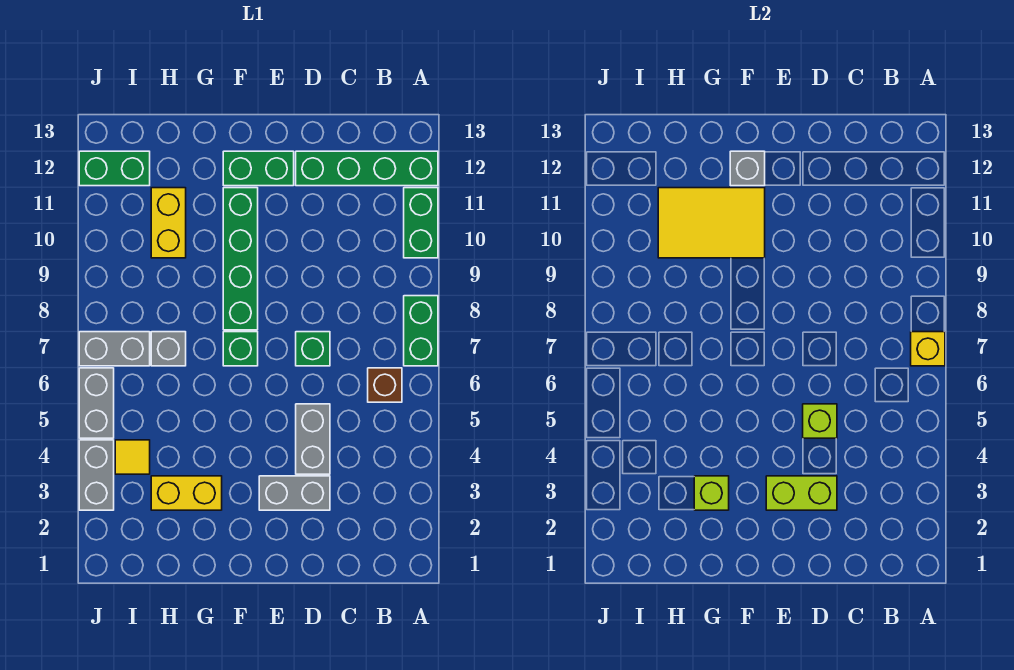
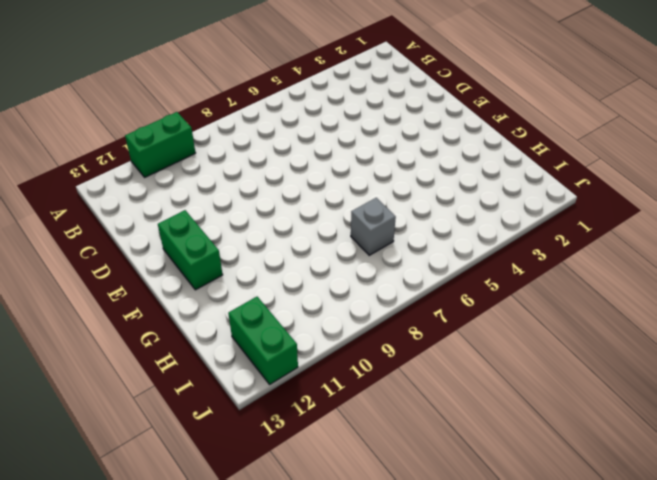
none -> green brick A7:A8 level 1
none -> green brick A12:D12 level 1
none -> brown brick B6 level 1

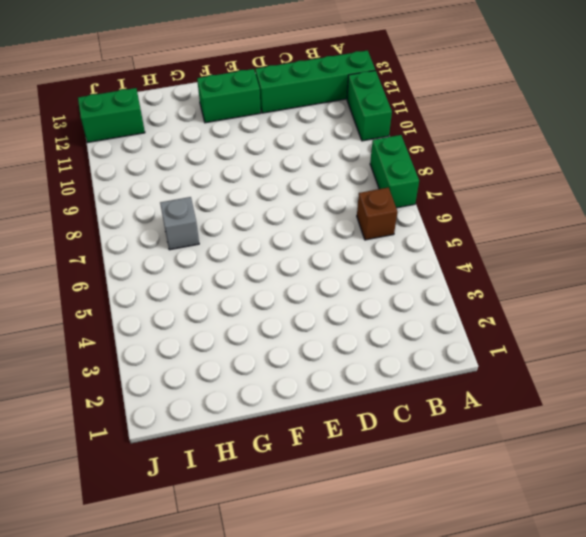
none -> grey brick D3:E3 level 1
none -> grey brick D4:D5 level 1
none -> green brick D7 level 1

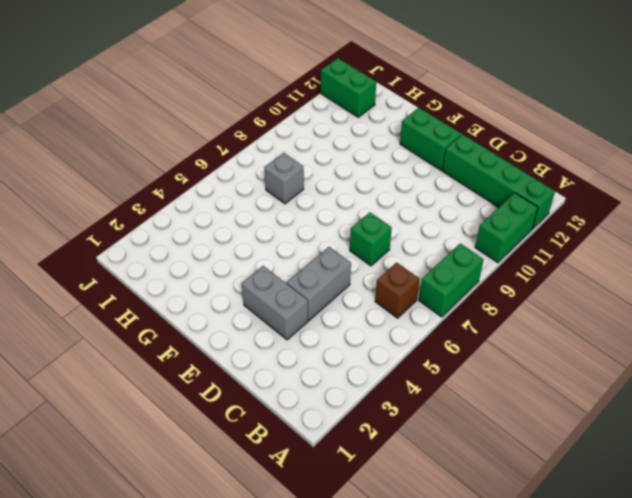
none -> green brick F7 level 1
none -> green brick F8:F11 level 1
none -> yellow brick G3:H3 level 1

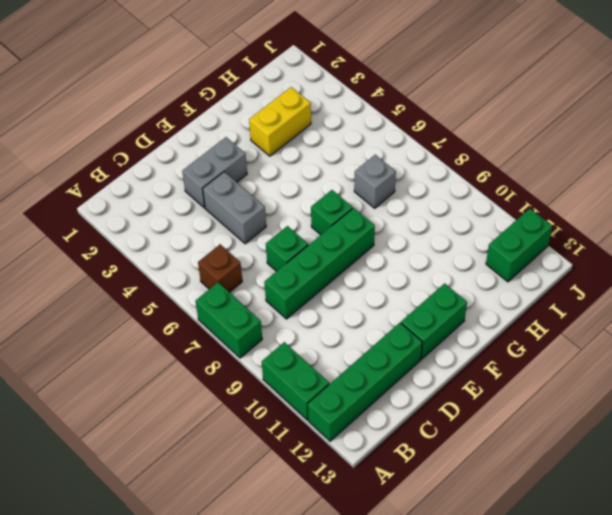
green brick C8:F8 level 1 -> green brick F8:F11 level 1
none -> yellow brick H10:H11 level 1
none -> yellow tile I4 level 1
none -> grey brick I7:J7 level 1

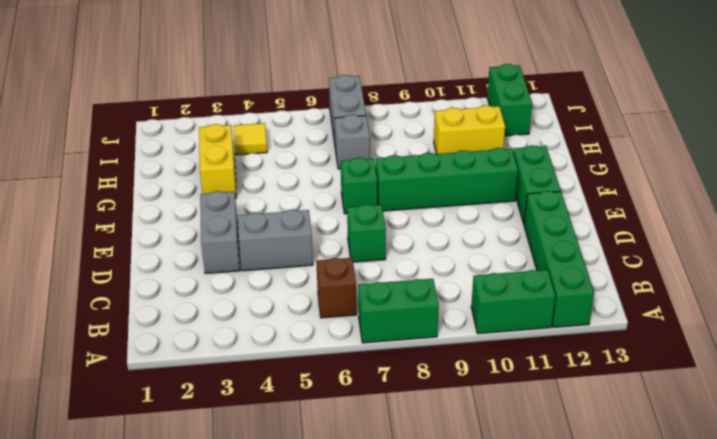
none -> grey brick J3:J4 level 1
none -> grey brick J5:J6 level 1
none -> yellow brick A7 level 2

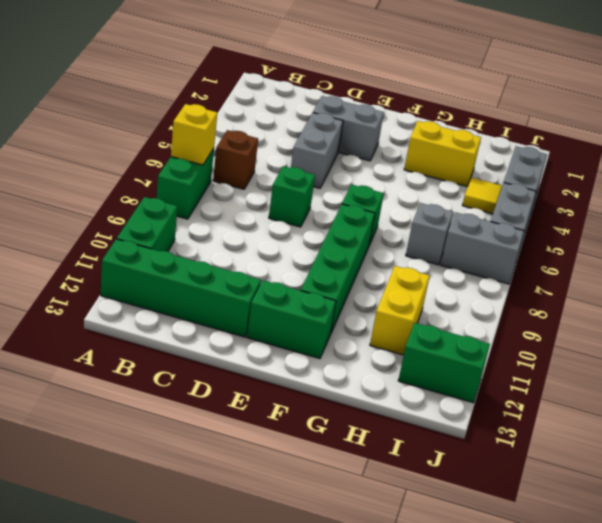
none -> lime brick D3:E3 level 2
none -> lime brick D5 level 2
none -> yellow tile F10:H11 level 2

